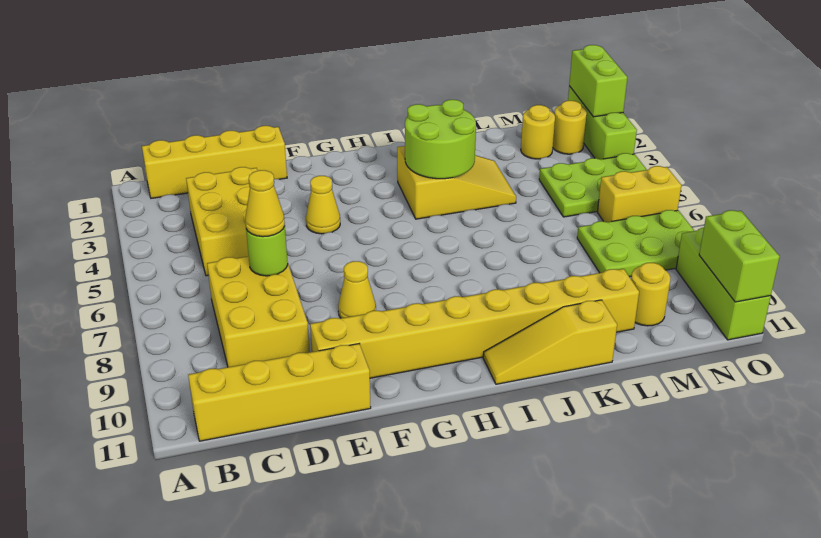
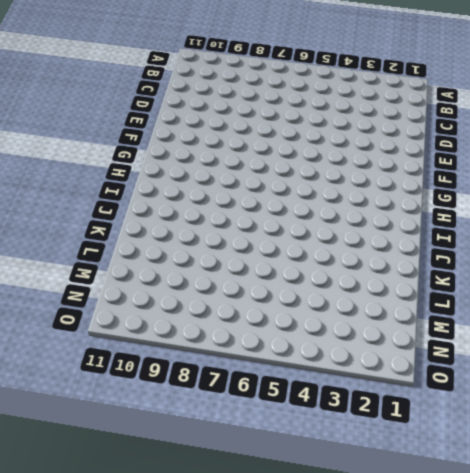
none -> yellow brick B1:E1 level 1
none -> yellow brick B11:E11 level 1
none -> yellow brick C3:D5 level 1

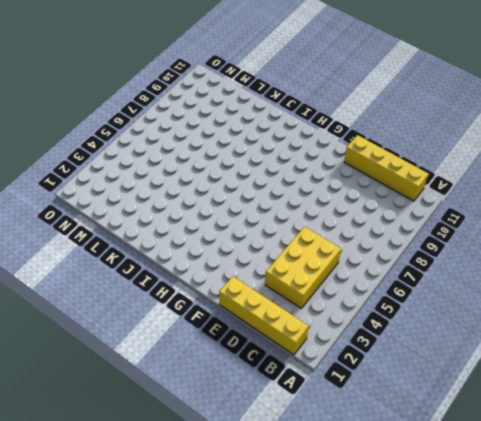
none -> yellow brick C7:D9 level 1
none -> yellow brick E10:L10 level 1
none -> yellow cone F4 level 1

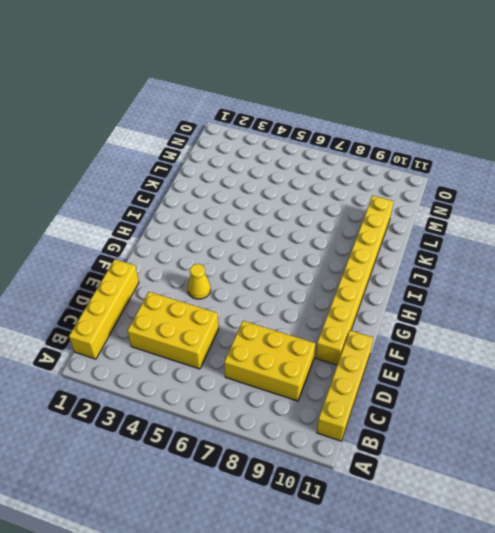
none -> yellow cone F8 level 1
none -> yellow slope I3:K4 level 1 top I
none -> yellow slope I11:K11 level 1 top K

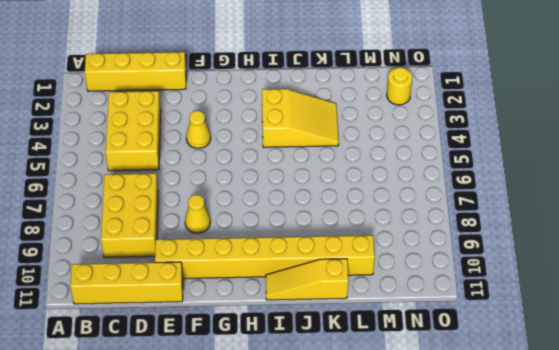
none -> yellow round brick M2 level 1
none -> lime plate M4:O5 level 1
none -> lime plate M7:O8 level 1

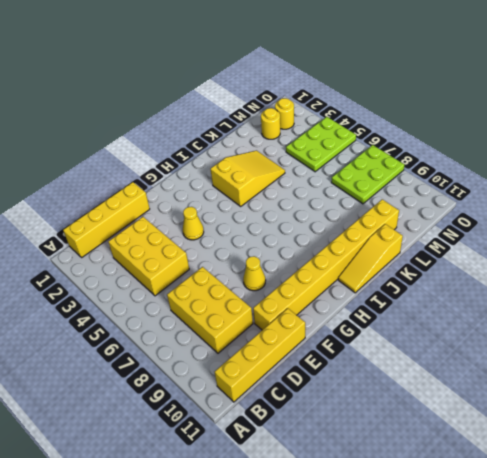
none -> yellow round brick M10 level 1
none -> yellow brick N6:O6 level 1
none -> lime brick O1:O3 level 1

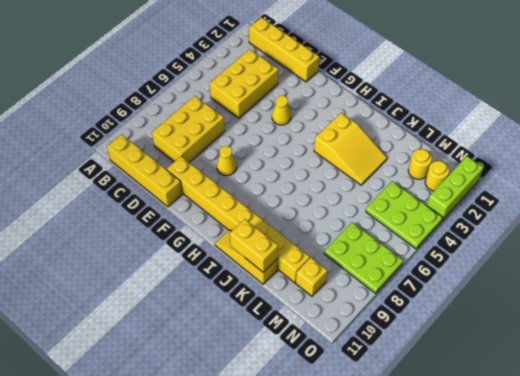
yellow brick J11:K11 level 2 -> yellow brick N6:O6 level 1
yellow brick M10 level 1 -> yellow round brick M10 level 1
none -> lime brick O9:O11 level 1
none -> lime round brick D7 level 2
none -> lime round brick I3:J4 level 2

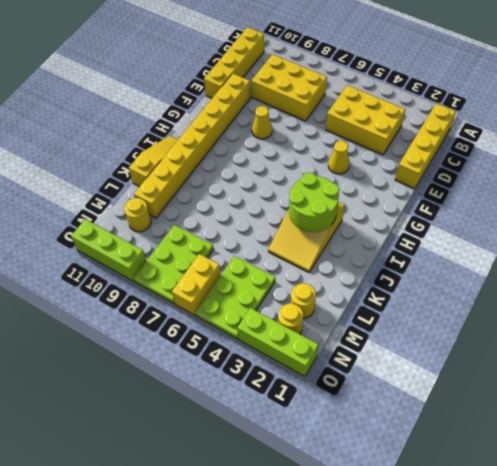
none -> lime round brick D7 level 2
none -> lime brick O1:O2 level 2
none -> lime brick O10:O11 level 2

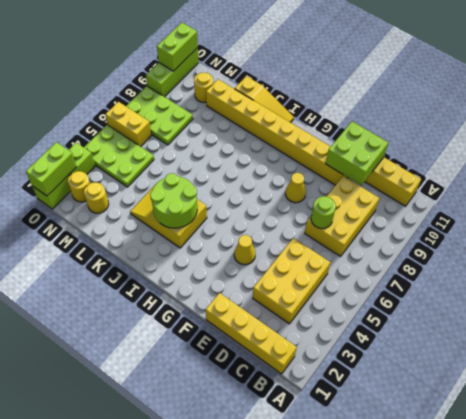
lime brick D10:E11 level 2 -> none
none -> yellow cone D7 level 3

